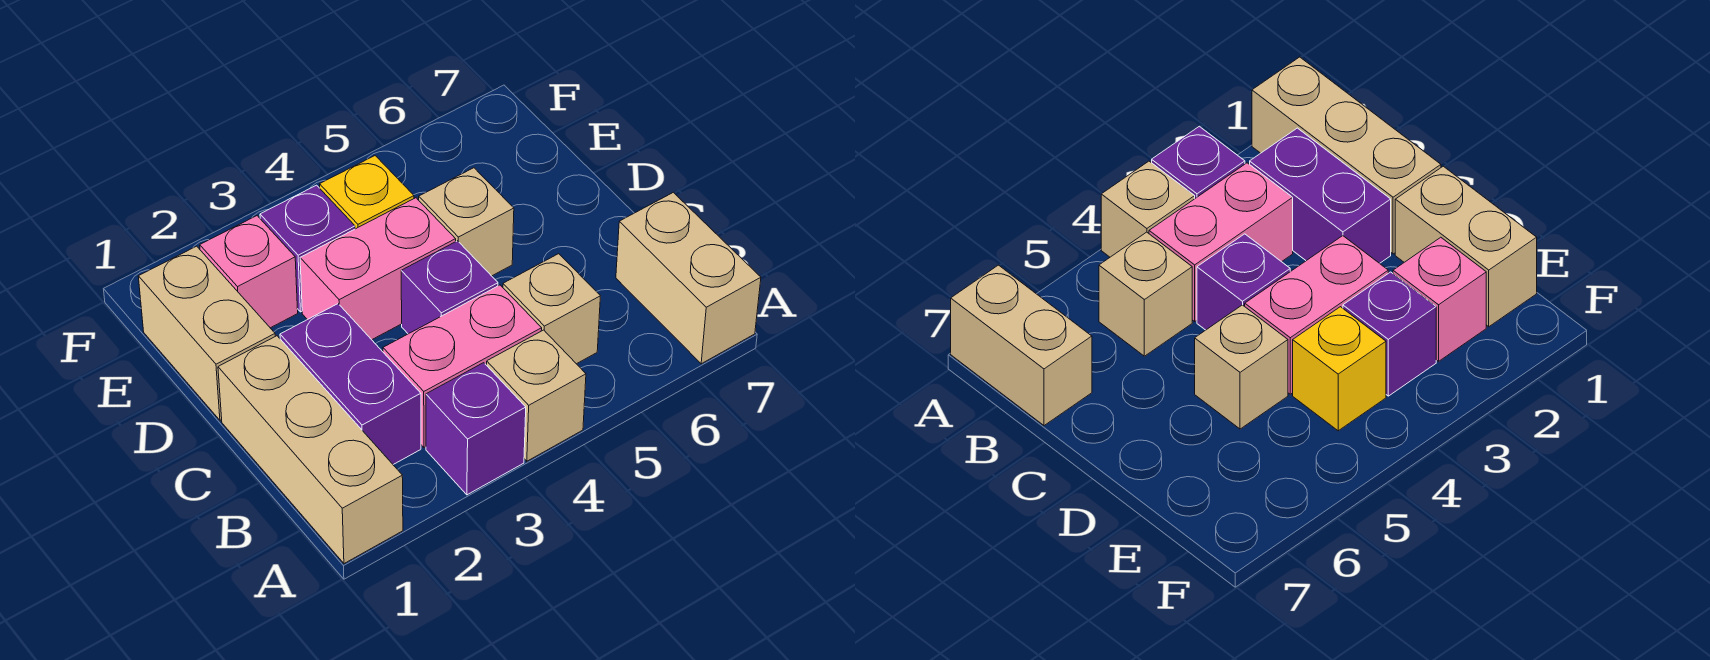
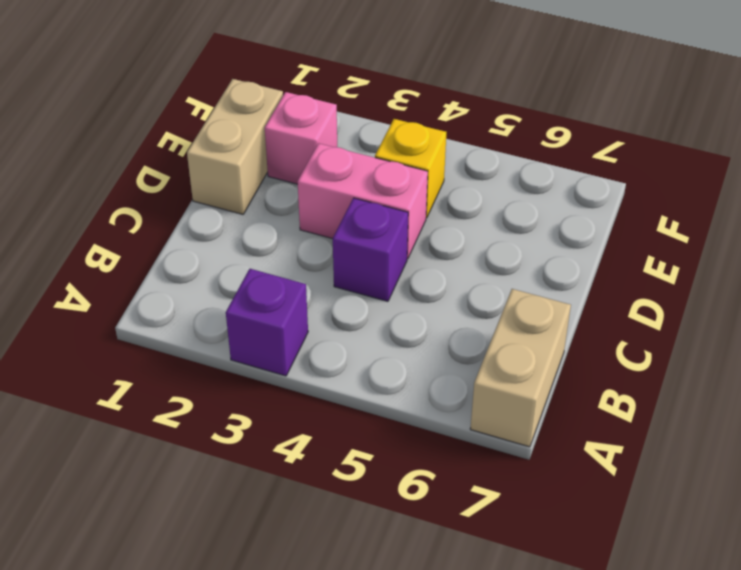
none -> tan brick A1:C1 level 1
none -> tan brick A4 level 1
none -> purple brick B2:C2 level 1

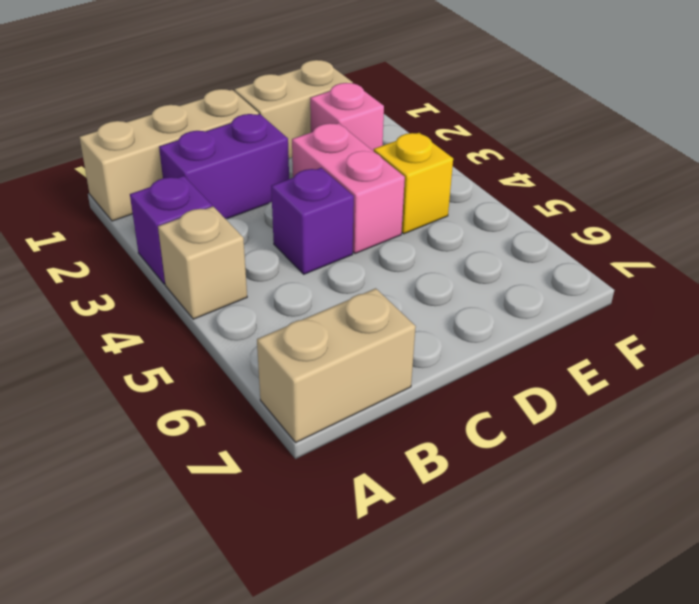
none -> pink brick B3:B4 level 1
none -> tan brick B5 level 1
none -> tan brick D5 level 1

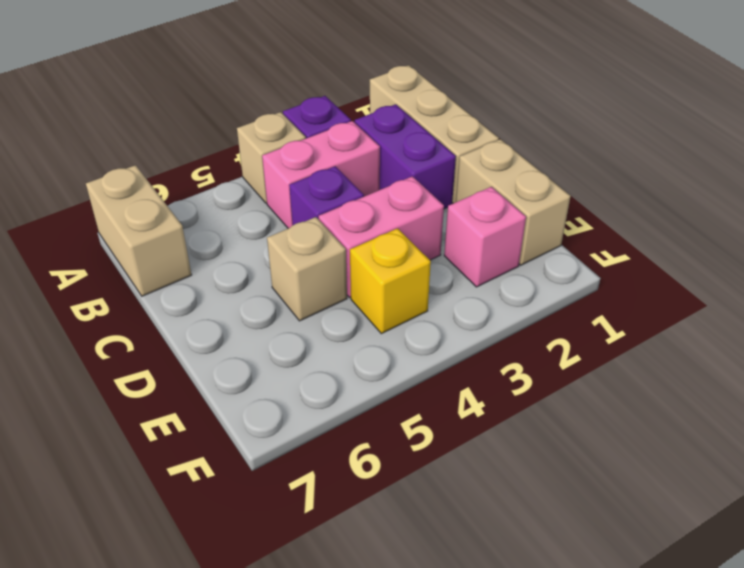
none -> tan brick B5 level 1
none -> purple brick E3 level 1

